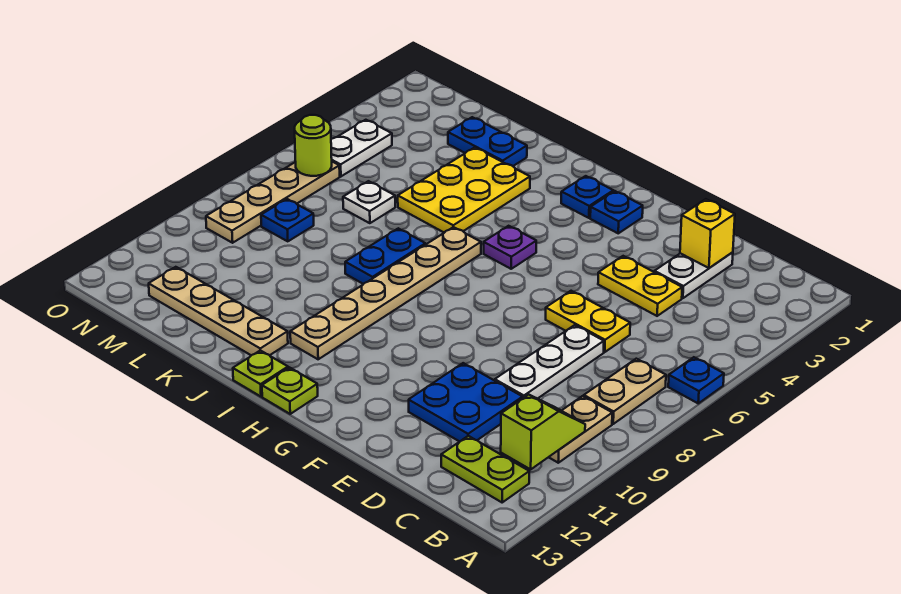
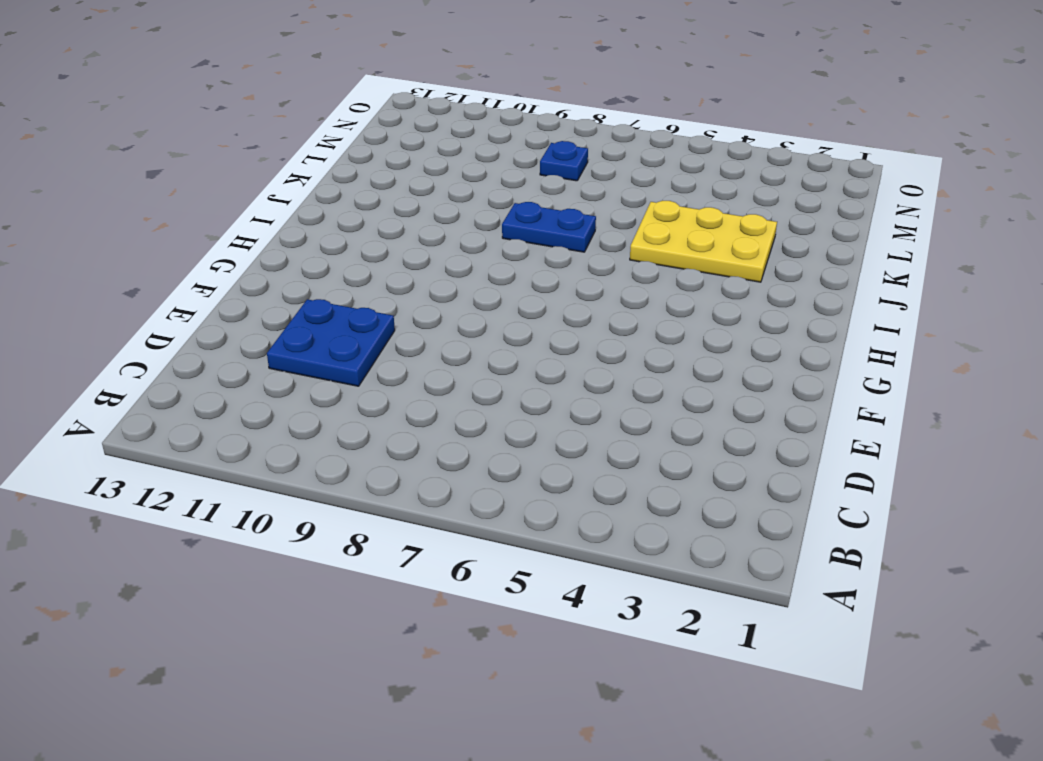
none -> blue plate A6 level 1
none -> tan plate B7:B8 level 1
none -> tan plate B9:B10 level 1

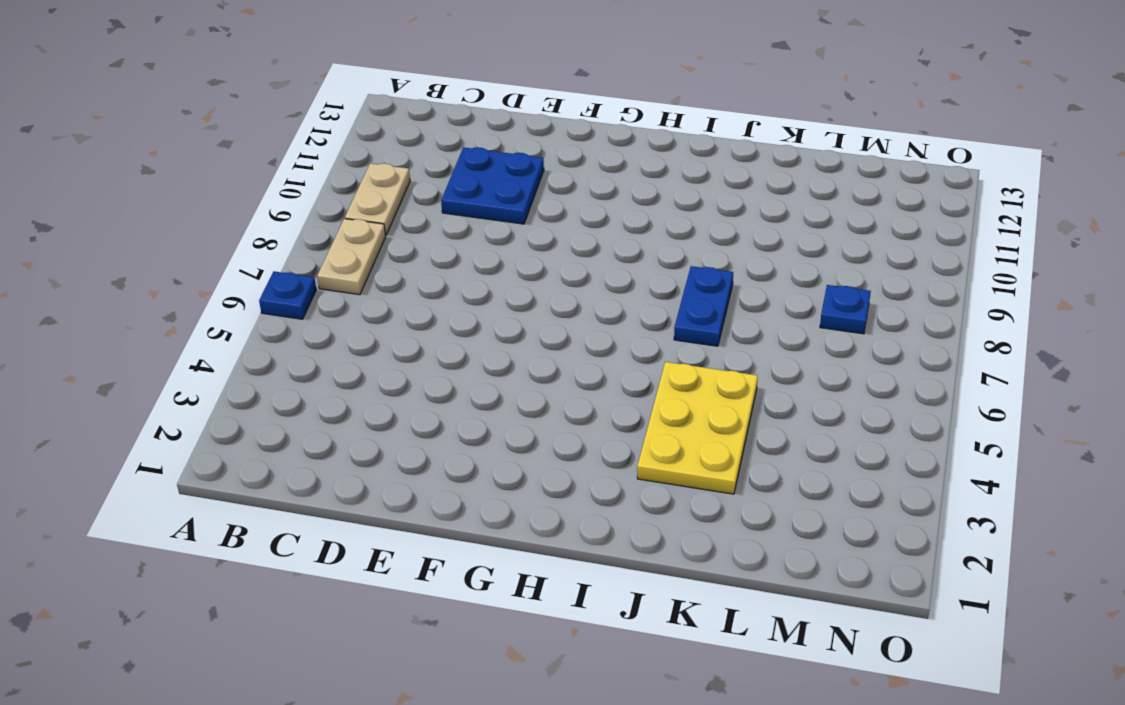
none -> lime plate B12:C12 level 1
none -> white plate D2:D3 level 1
none -> yellow plate D4:E4 level 1

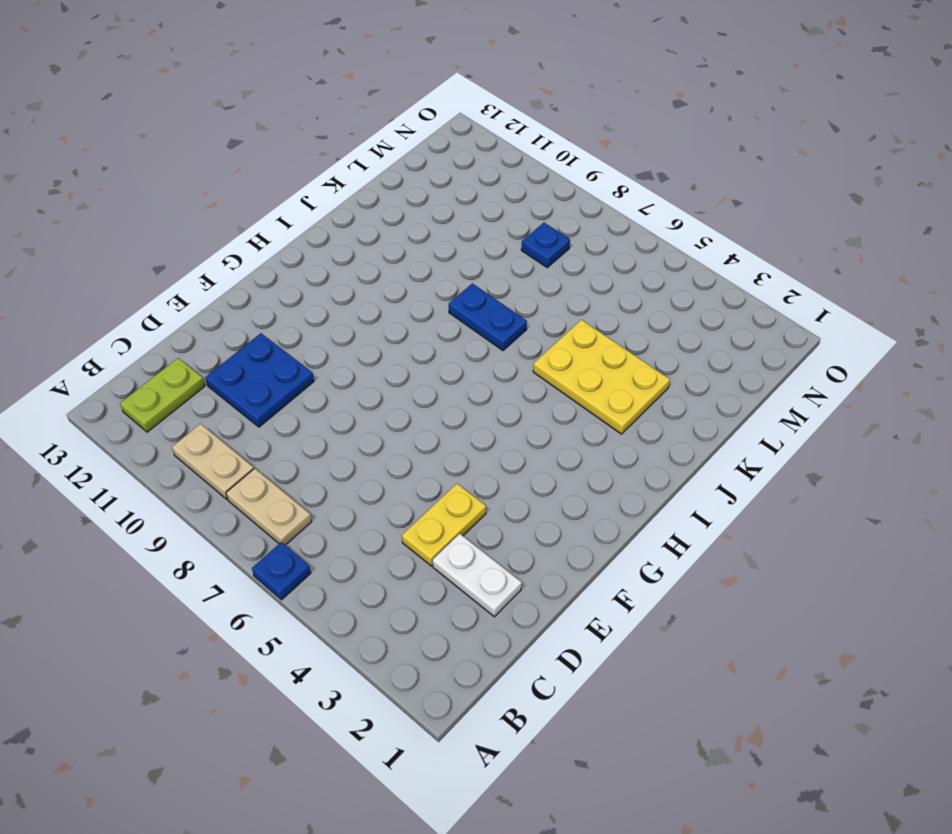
none -> yellow plate D6:E6 level 1
none -> white plate D7:D9 level 1
none -> blue plate G2 level 1

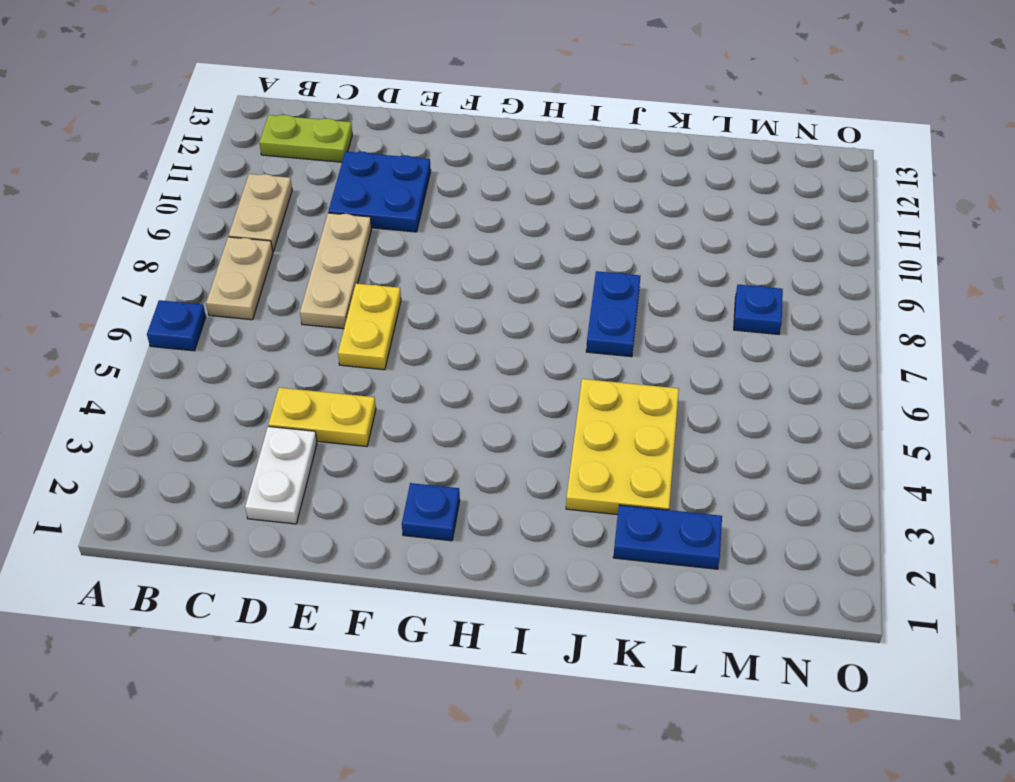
tan plate D7:D9 level 1 -> white plate D7:D9 level 1
yellow plate E6:E7 level 1 -> yellow plate D6:E6 level 1
none -> blue plate H2 level 1
none -> purple plate H5 level 1
none -> lime plate H13 level 1

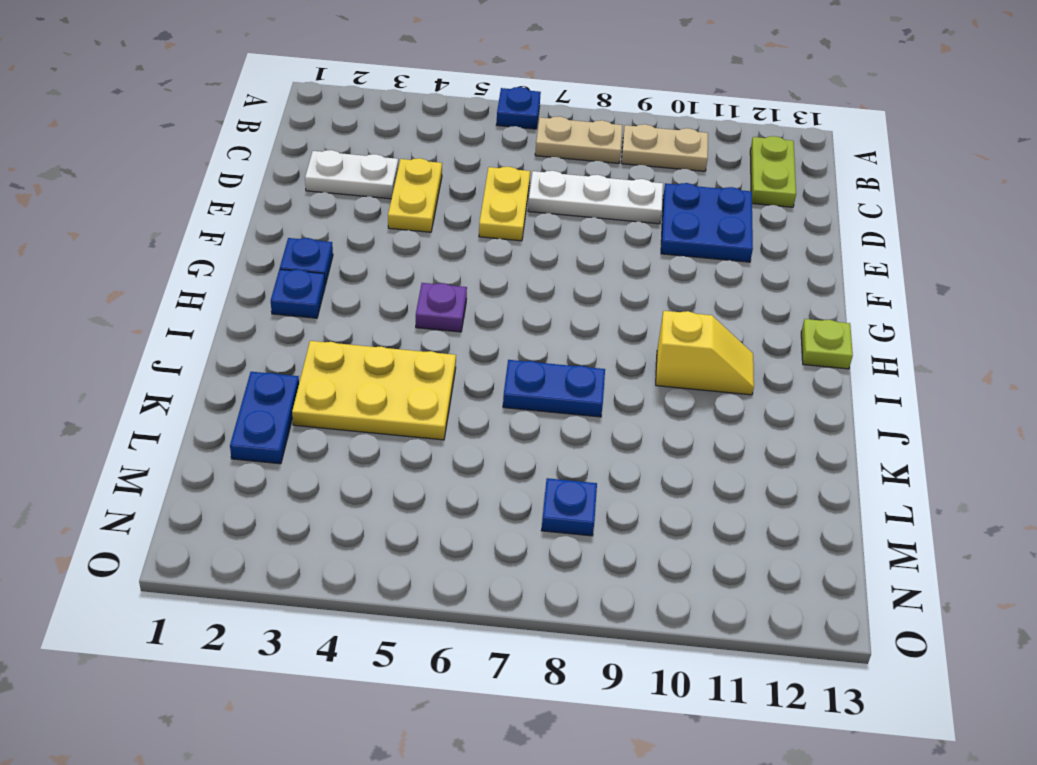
yellow slope I10:I11 level 1 top 10 -> tan plate I6:I11 level 1
none -> lime plate I13 level 1
none -> tan plate J12:M12 level 1
none -> white plate L6 level 1

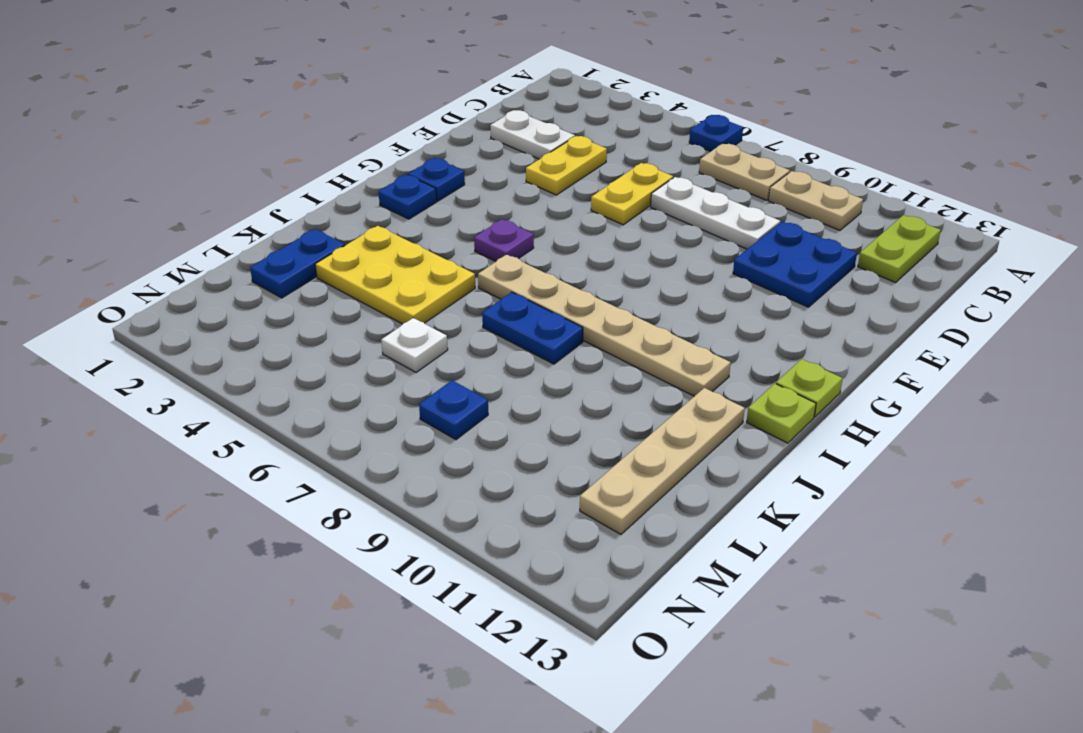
none -> white plate N4:N5 level 1
none -> tan plate N6:N9 level 1
none -> lime slope B10:B11 level 2 top 11

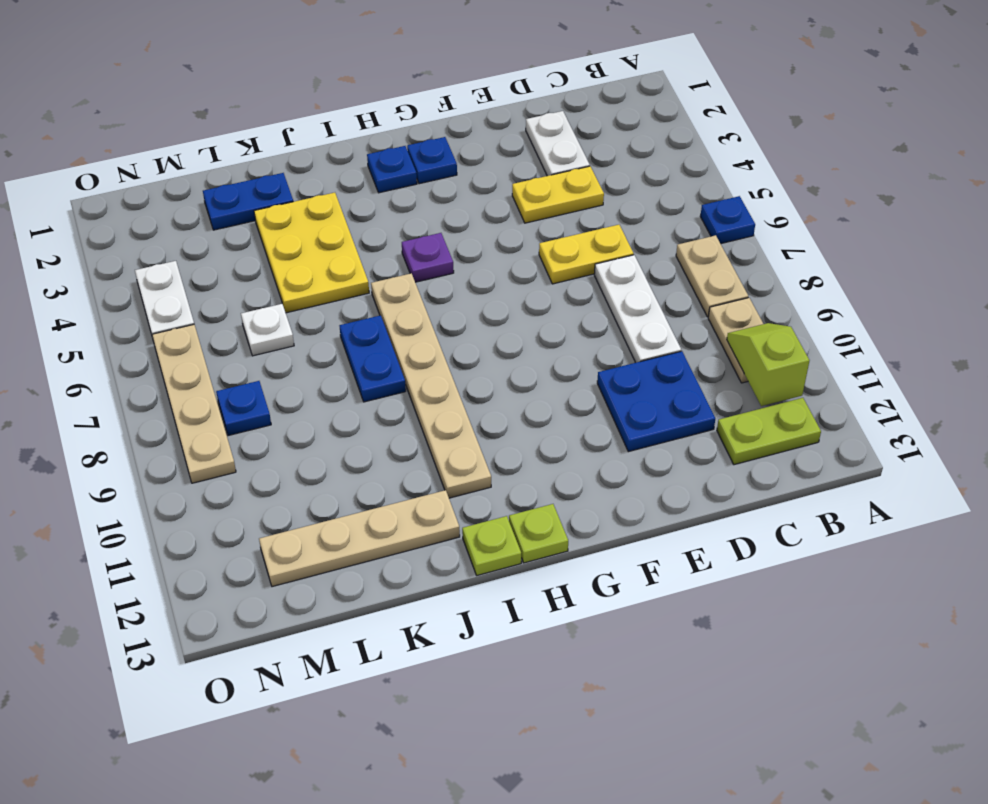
none -> yellow brick D2 level 2
none -> lime round brick N6 level 2

